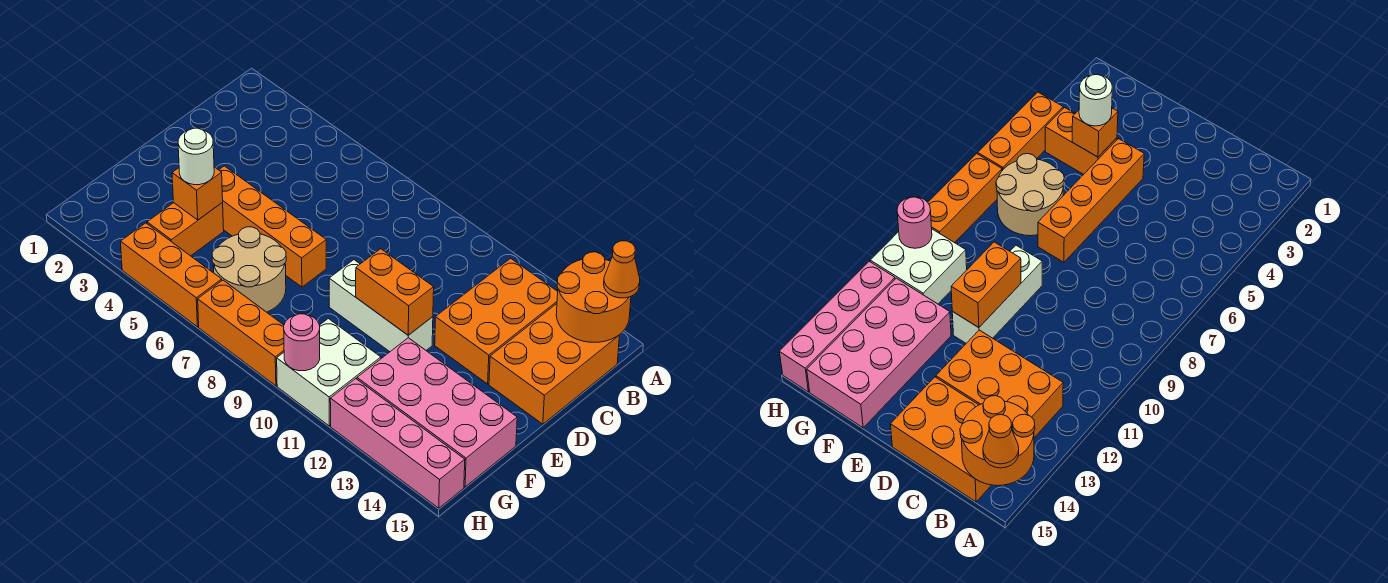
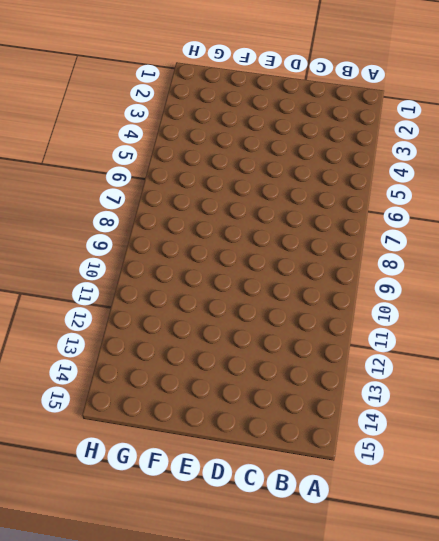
none -> orange brick B12:D13 level 1
none -> orange brick B14:D15 level 1
none -> orange brick E4:E7 level 1

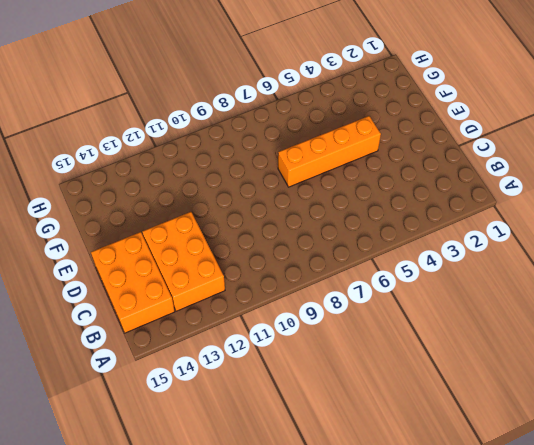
none -> white brick E9:E11 level 1
none -> orange brick F4:G4 level 1
none -> tan round brick F6:G7 level 1

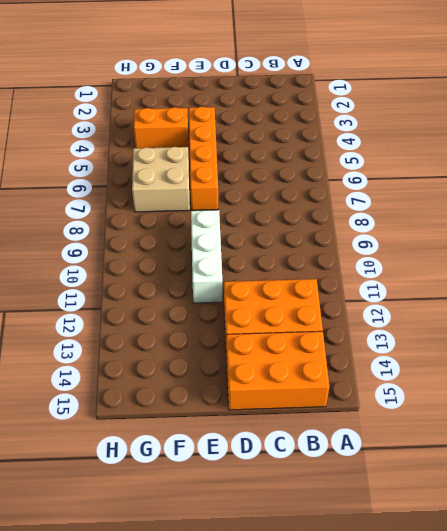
tan brick F6:G7 level 1 -> tan round brick F6:G7 level 1
none -> pink brick F12:G15 level 1
none -> white brick G10:H11 level 1
none -> orange brick H4:H6 level 1

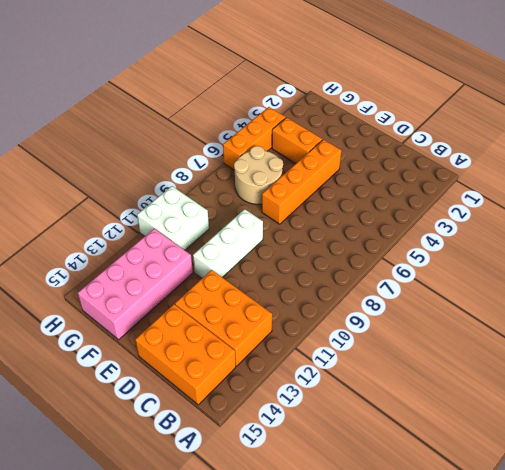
none -> orange brick H7:H9 level 1
none -> pink brick H12:H15 level 1
none -> orange round brick A14:B15 level 2

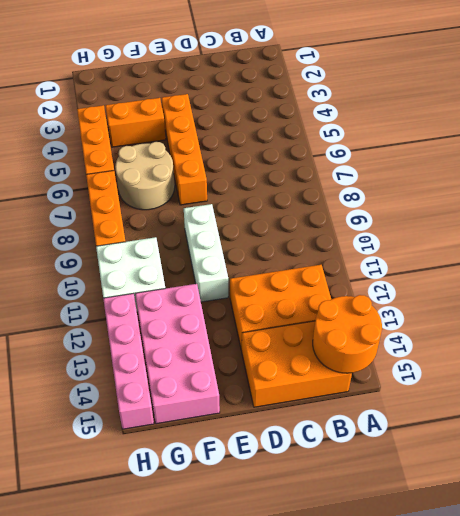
none -> orange brick E10:E11 level 2
none -> orange brick F4 level 2
none -> pink round brick H10 level 2

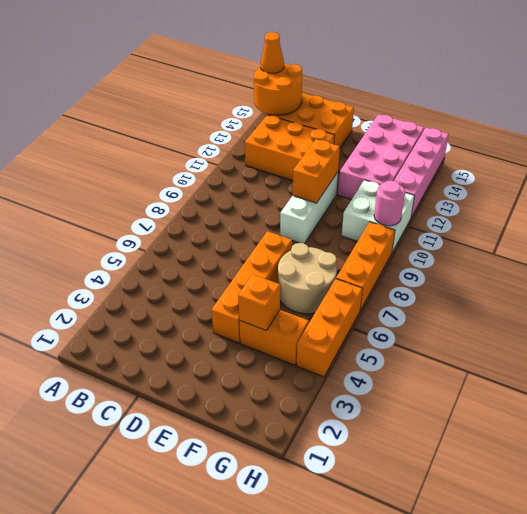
none -> white round brick F4 level 3

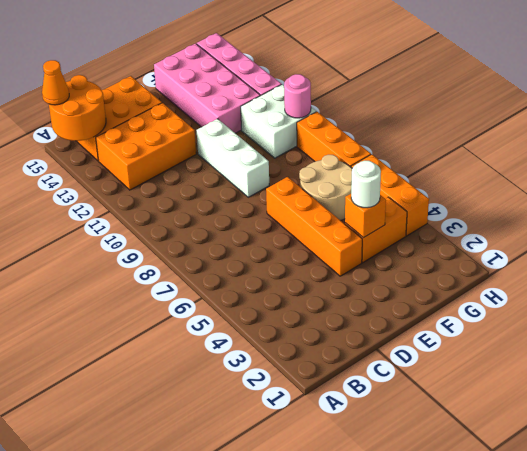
none -> orange brick E10:E11 level 2

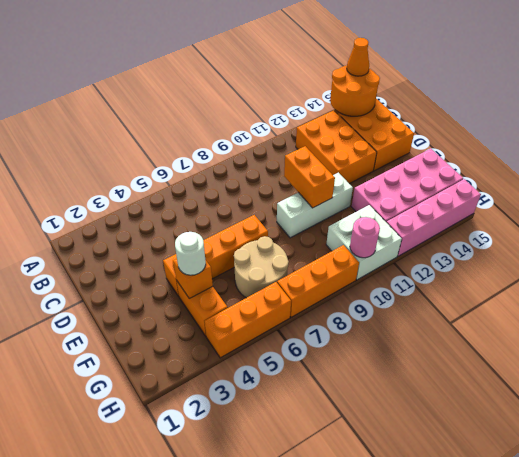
orange brick D10:E10 level 2 -> orange brick E10:E11 level 2

